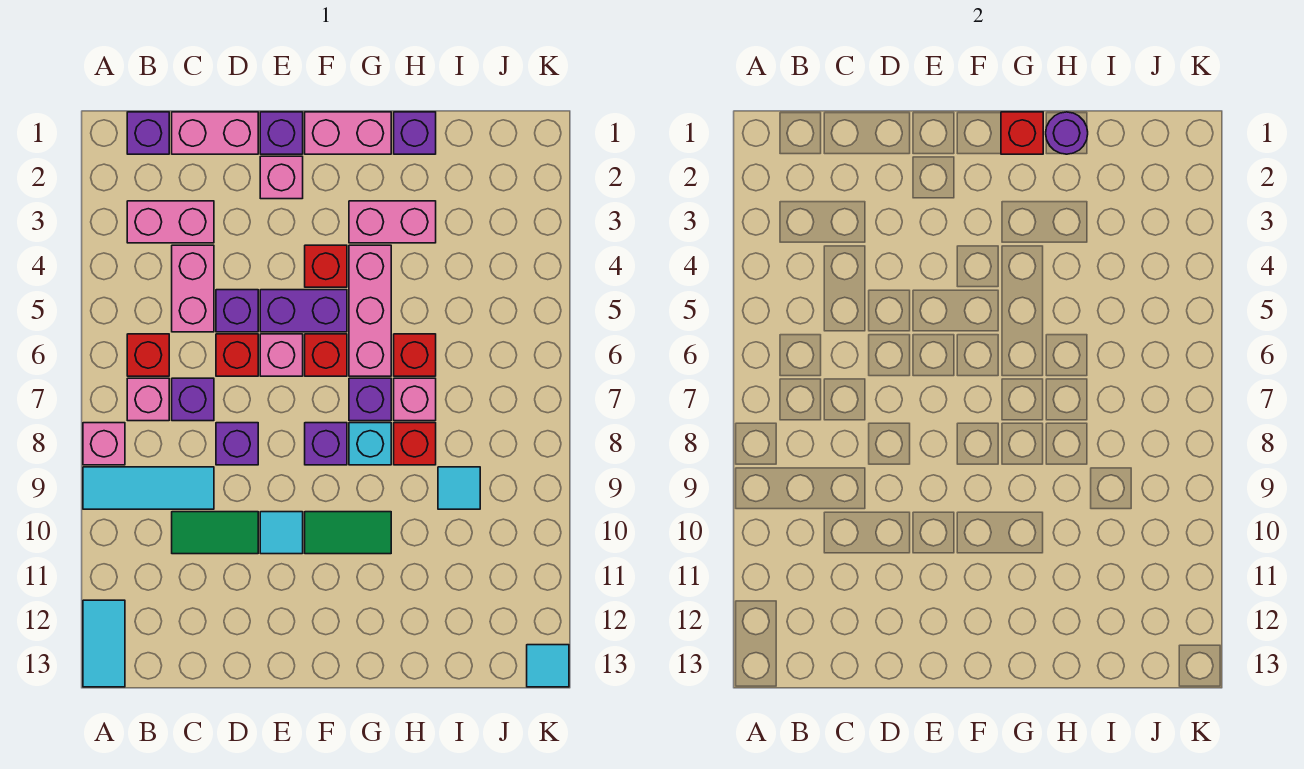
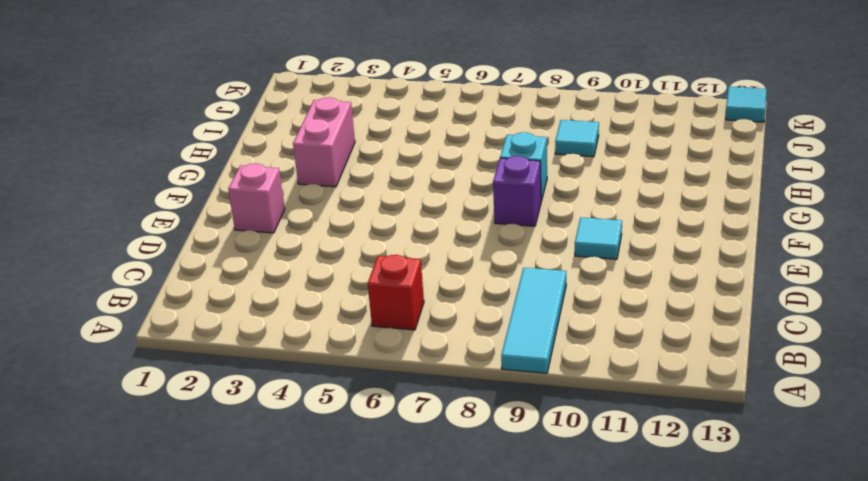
none -> pink brick A8 level 1
none -> cyan tile A12:A13 level 1
none -> purple brick B1 level 1
none -> pink brick B3:C3 level 1

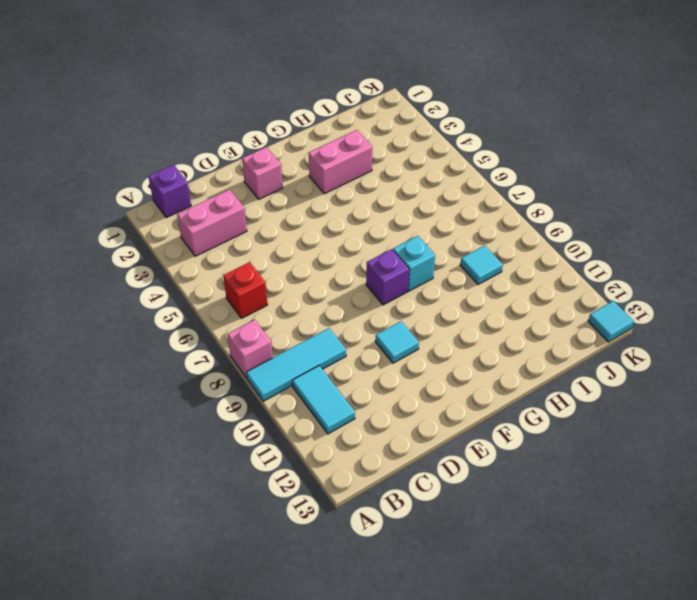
cyan tile B10:B11 level 1 -> cyan tile A12:A13 level 1
none -> pink brick B7 level 1
none -> pink brick C1:D1 level 1
none -> pink brick C4:C5 level 1
none -> purple brick C7 level 1

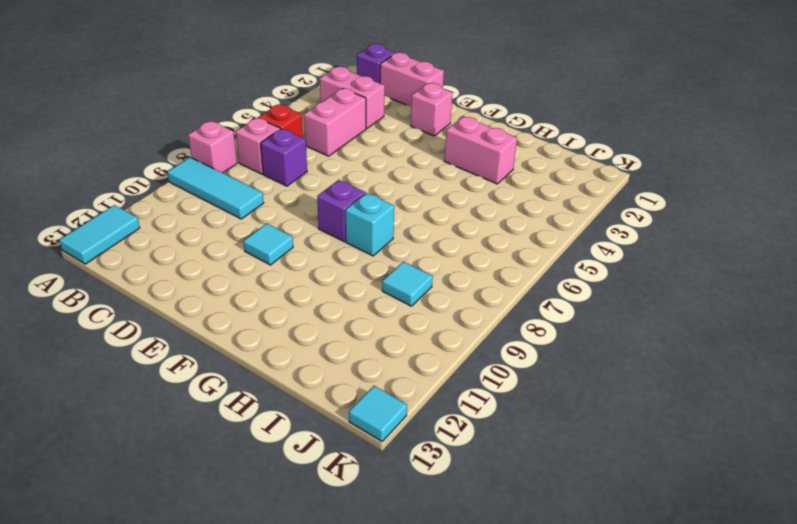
none -> green tile C10:D10 level 1
none -> purple brick D5 level 1
none -> red brick D6 level 1
none -> purple brick D8 level 1

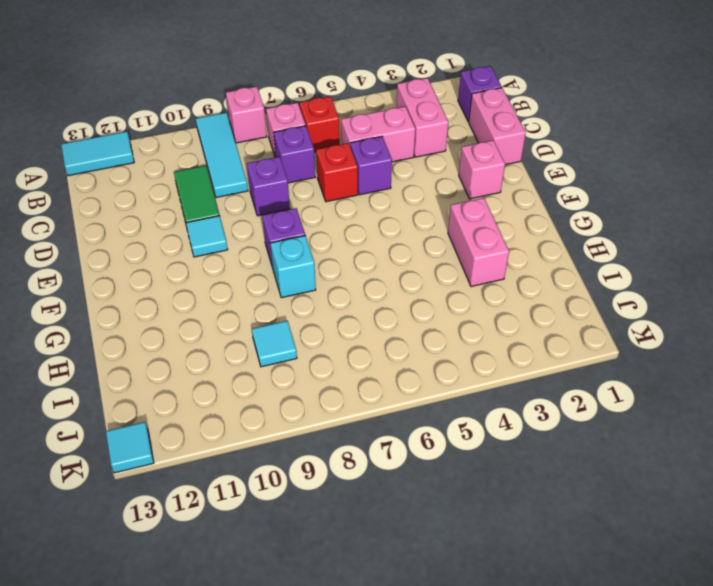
none -> purple brick E1 level 1
none -> purple brick E5:F5 level 1
none -> pink brick E6 level 1
none -> pink brick F1:G1 level 1

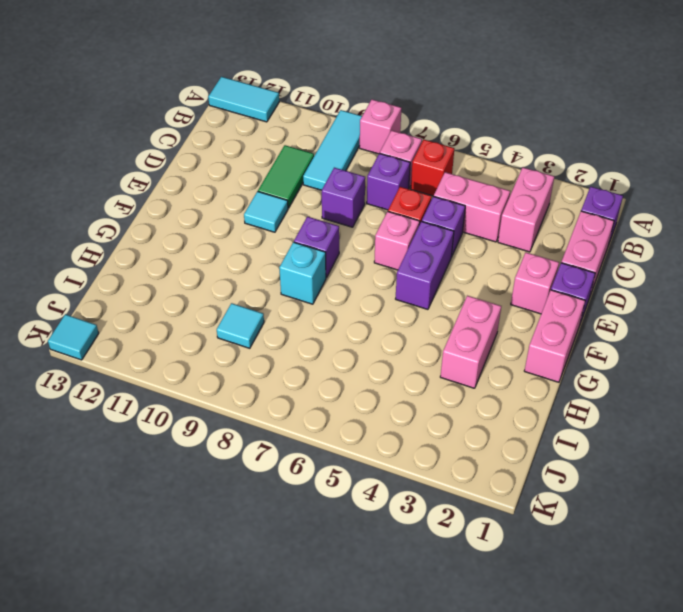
none -> red brick F4 level 1
none -> red brick F6 level 1
none -> green tile F10:G10 level 1
none -> pink brick G4:G6 level 1

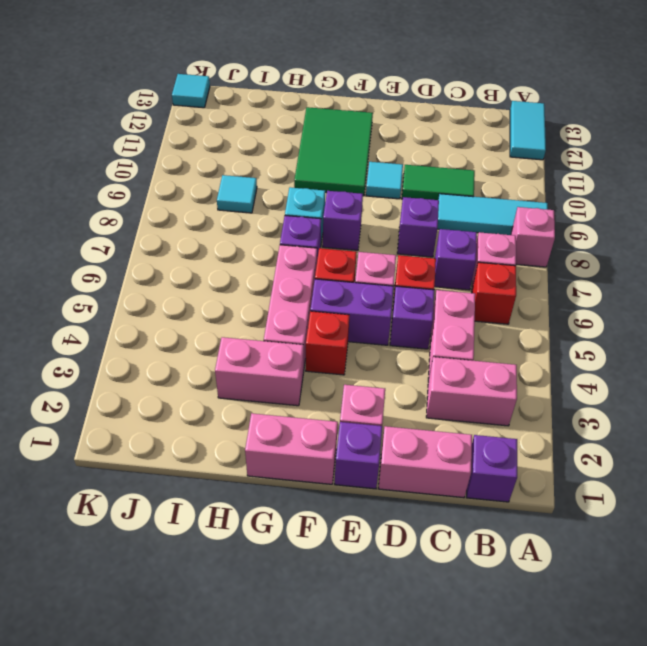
green tile F10:G12 level 1 -> green tile F10:G10 level 1
none -> purple brick H1 level 1
none -> red brick H6 level 1
none -> pink brick H7 level 1
none -> red brick H8 level 1

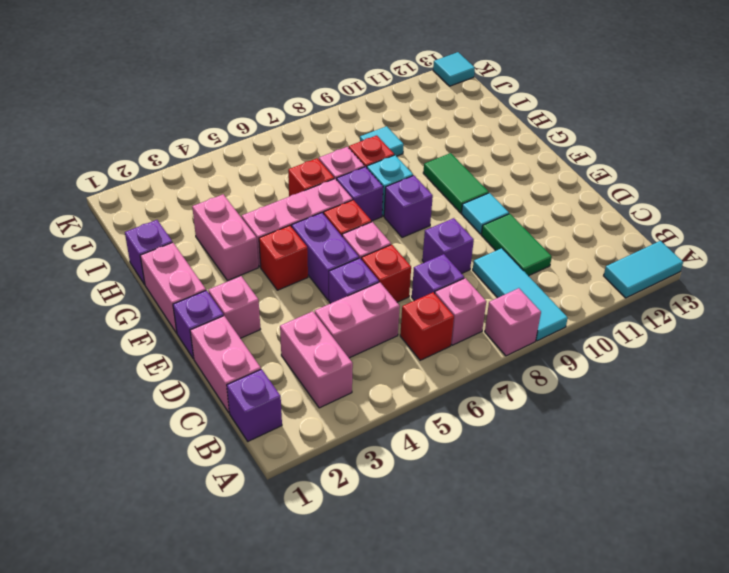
none -> red brick G1 level 2
none -> purple round brick H1 level 2

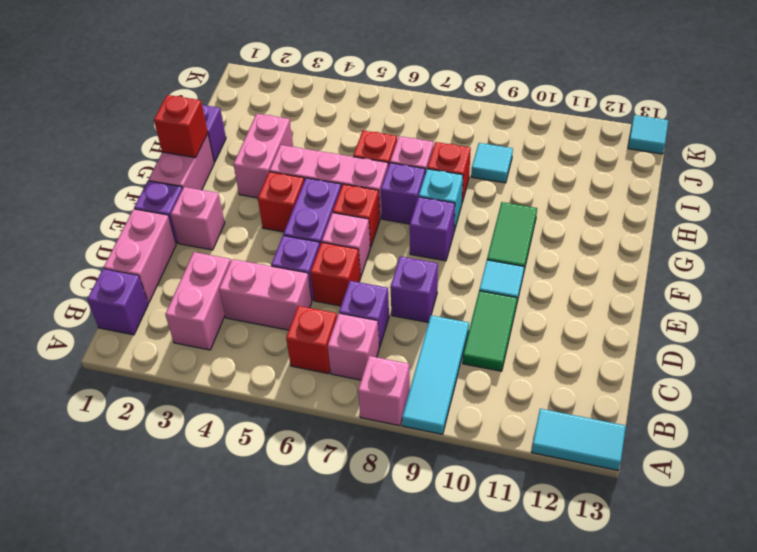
none -> purple round brick H1 level 2

